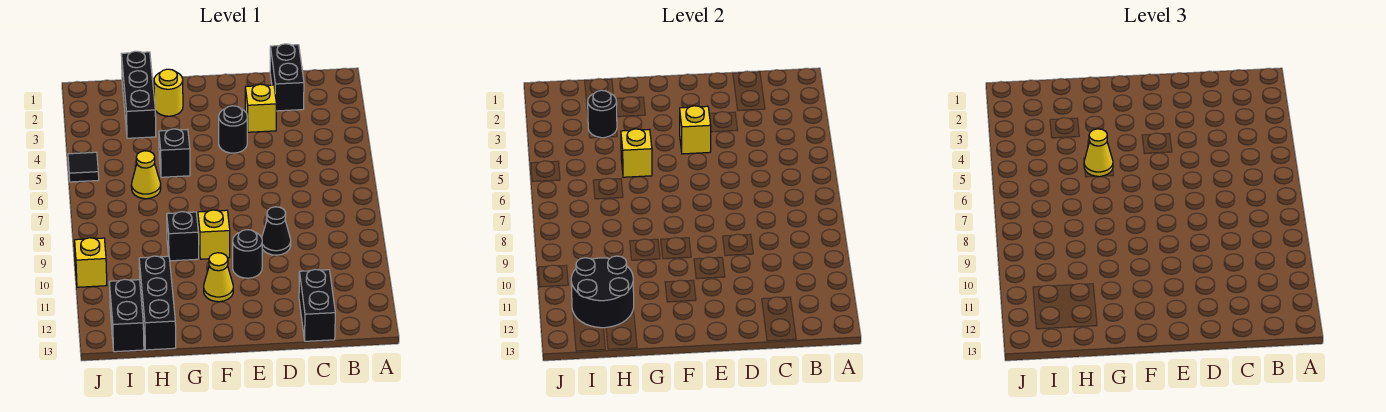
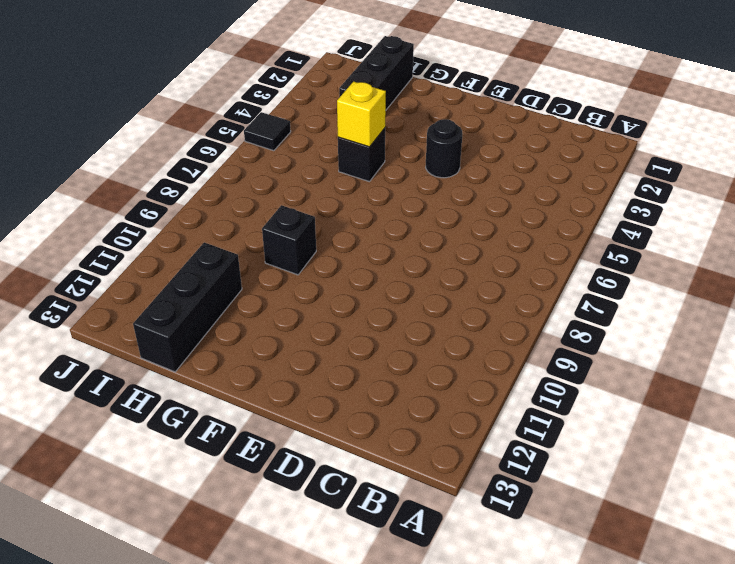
none -> black brick C1:C2 level 1
none -> black brick C12:C13 level 1
none -> yellow brick D3 level 1

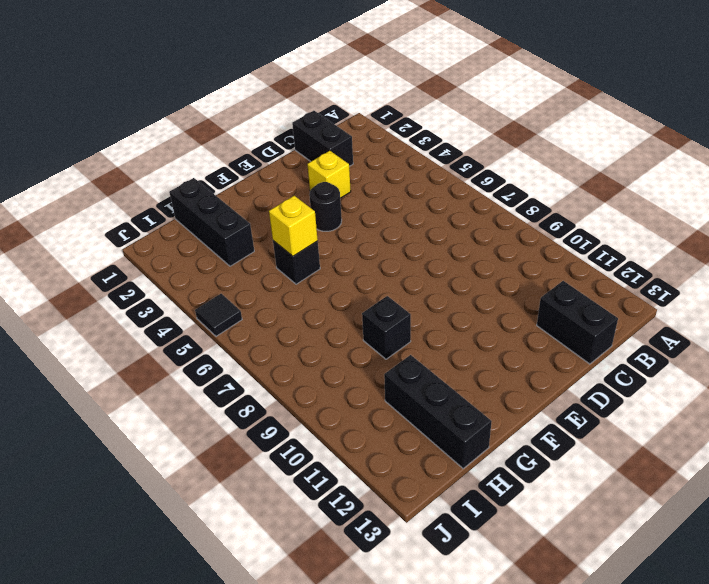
none -> black cone D9 level 1
none -> black round brick E10 level 1
none -> yellow brick F9 level 1

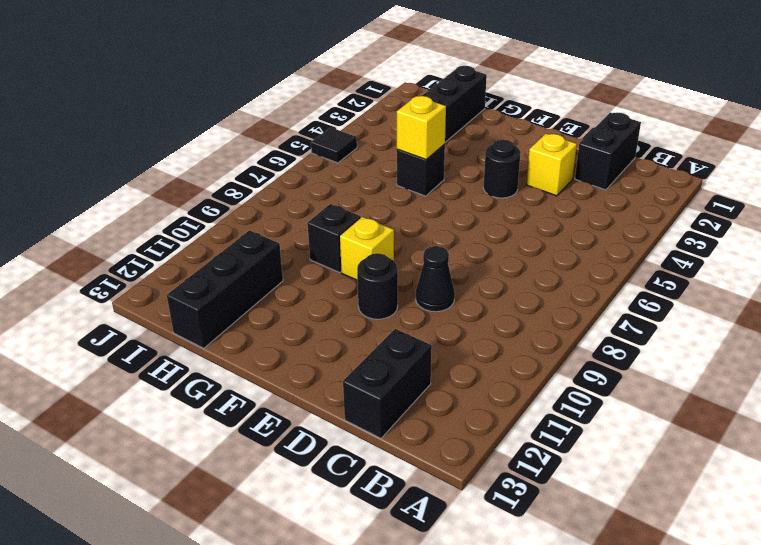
none -> yellow cone F11 level 1
none -> yellow round brick G2 level 1
none -> yellow cone H6 level 1

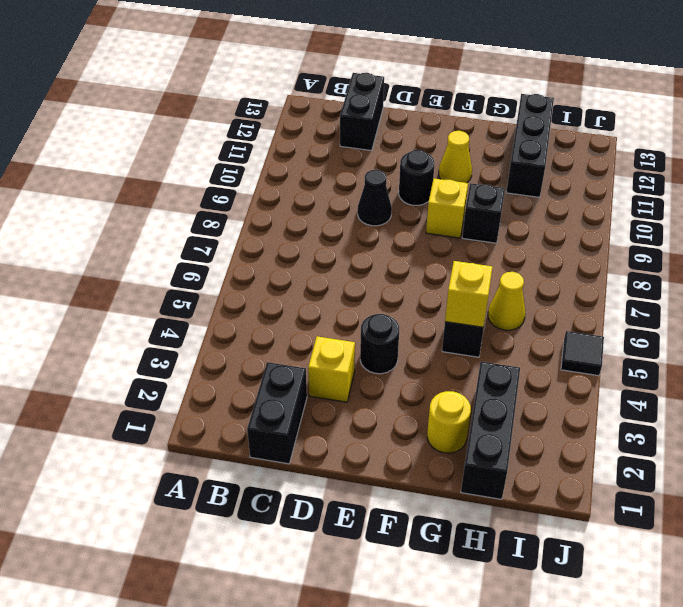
none -> black brick I12:I13 level 1
none -> yellow brick J10 level 1
none -> yellow brick E4 level 2

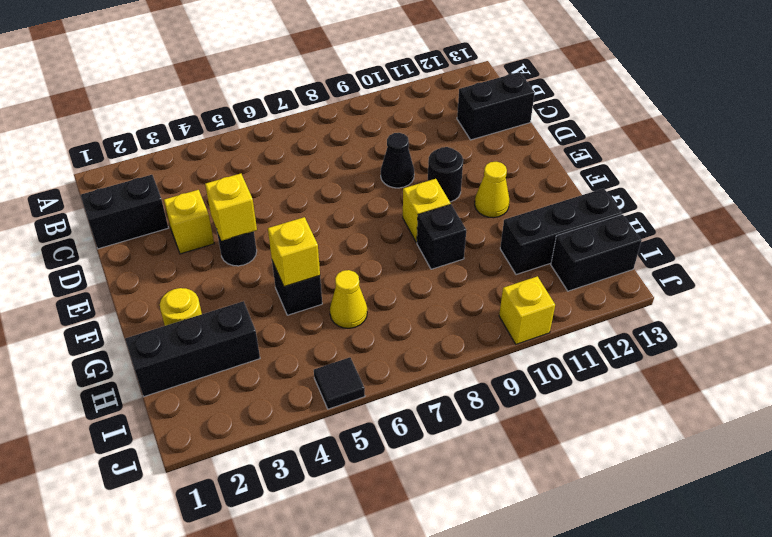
none -> black round brick H3 level 2
none -> black round brick H11:I12 level 2
none -> yellow cone G5 level 3

